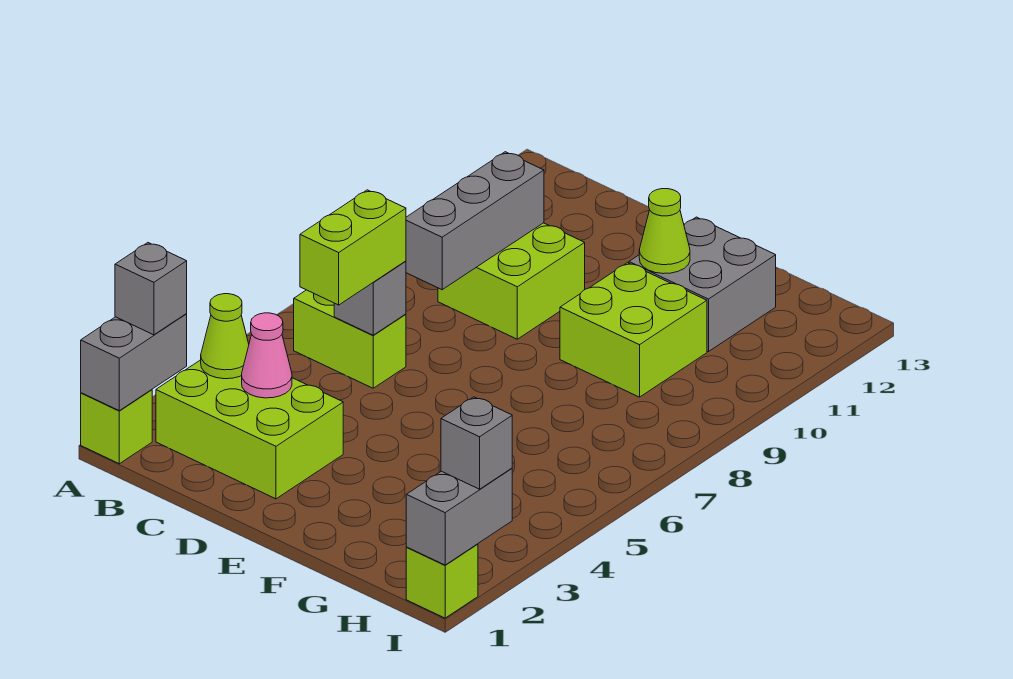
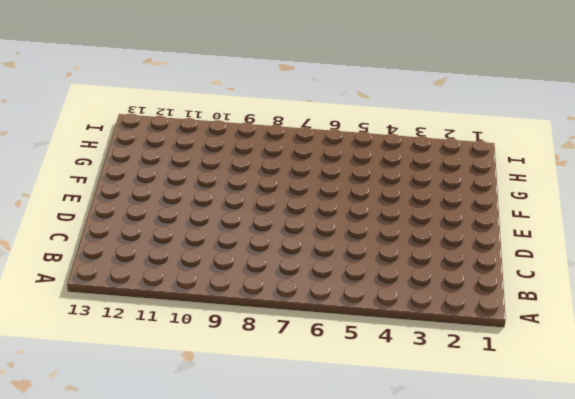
none -> lime brick A1 level 1
none -> lime brick B2:D3 level 1
none -> lime brick B6:C6 level 1

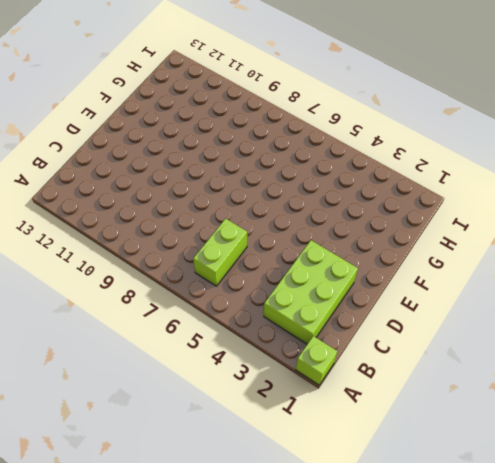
none -> lime brick C9:D10 level 1
none -> lime brick F9:G10 level 1
none -> grey brick F11:G12 level 1

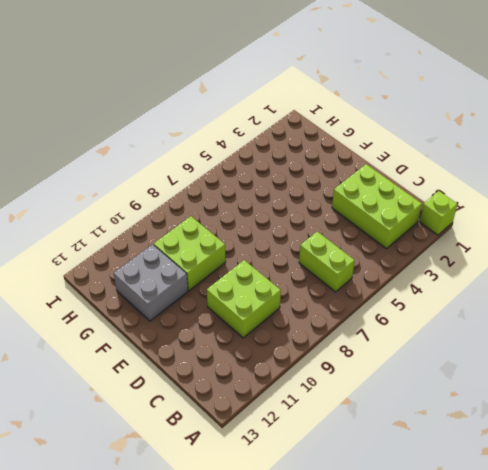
none -> lime brick I1 level 1
none -> grey brick A1:A2 level 2
none -> lime cone B3 level 2

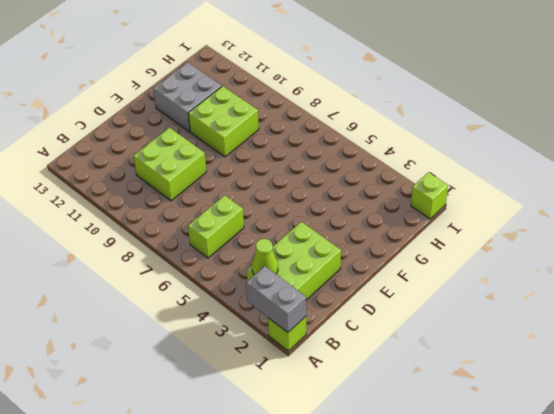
none -> pink cone C3 level 2
none -> grey brick C6 level 2
none -> grey brick C8:C10 level 2

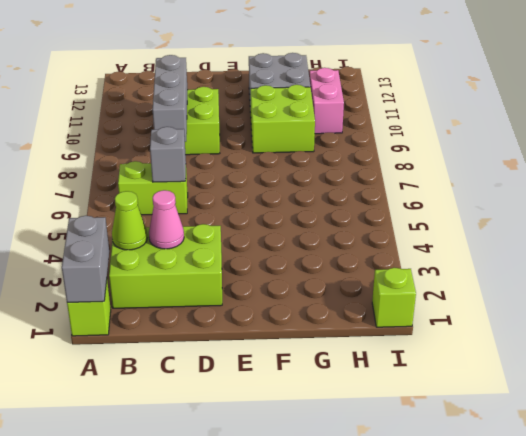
pink brick H10:H11 level 1 -> none
none -> lime cone F11 level 2
none -> grey brick I1:I2 level 2
none -> grey brick A2 level 3

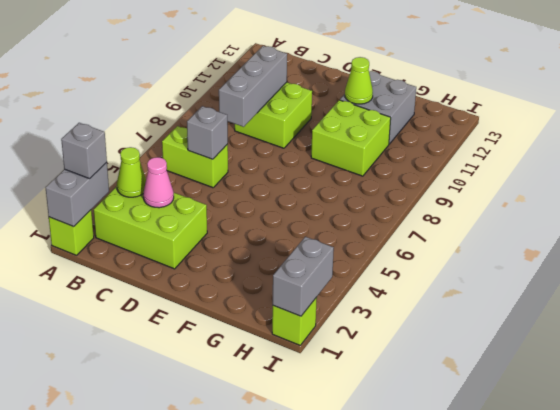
none -> lime brick C5:C6 level 3
none -> grey brick I2 level 3

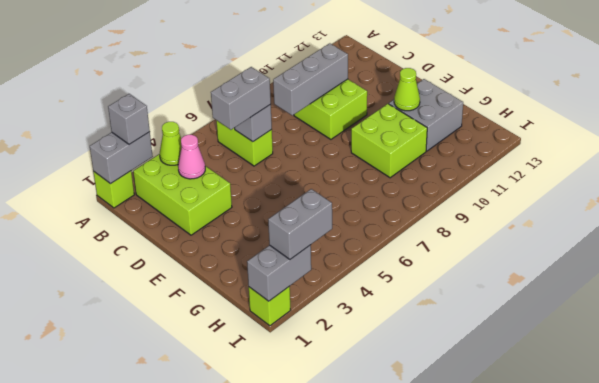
grey brick C5:C6 level 3 -> lime brick C5:C6 level 3
grey brick I2:I3 level 3 -> grey brick I2 level 3

